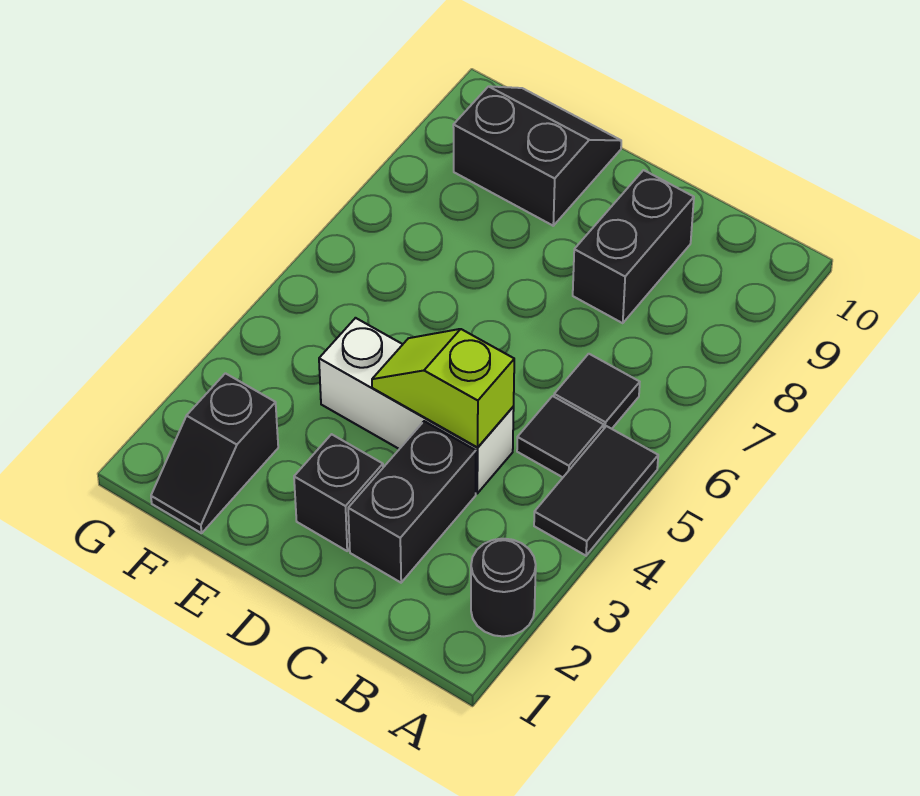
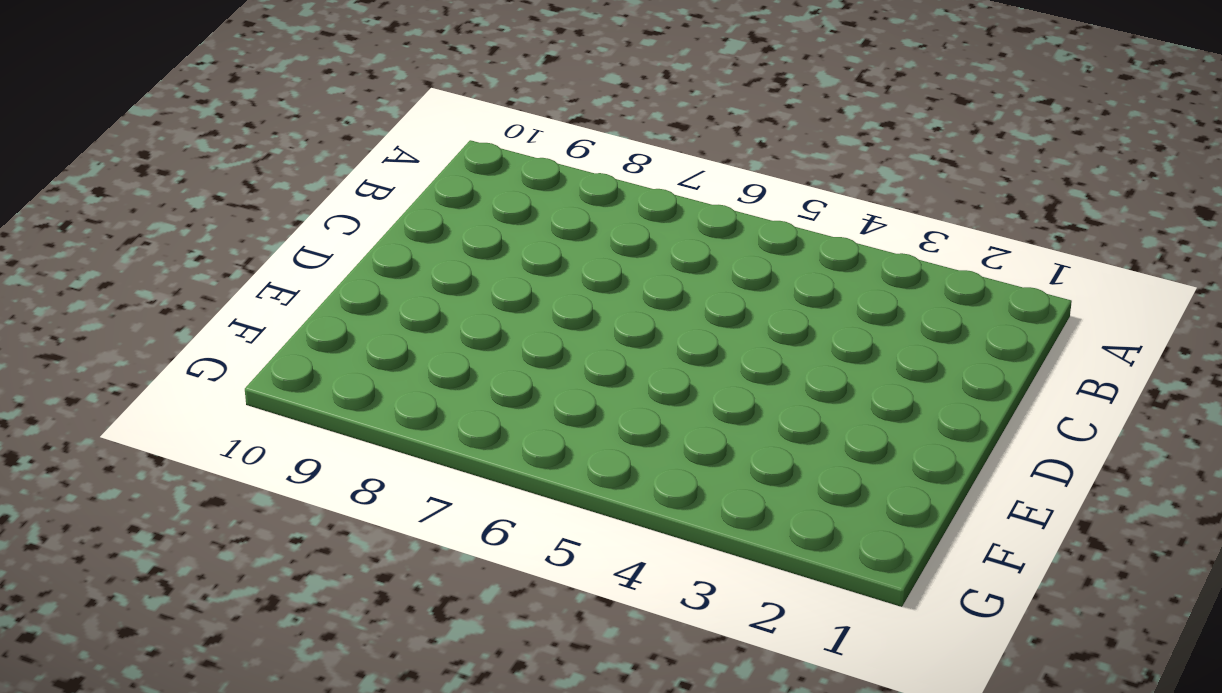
none -> black round brick A2 level 1
none -> black tile A4:A5 level 1

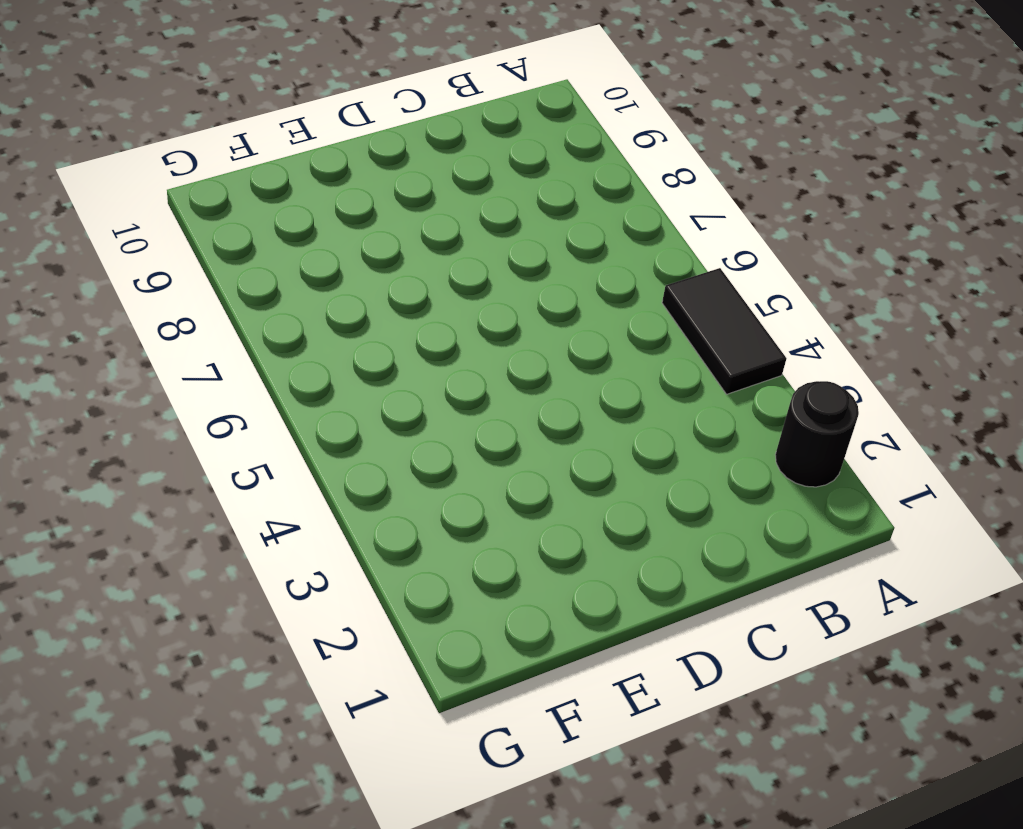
none -> black tile B5 level 1
none -> black tile B6 level 1

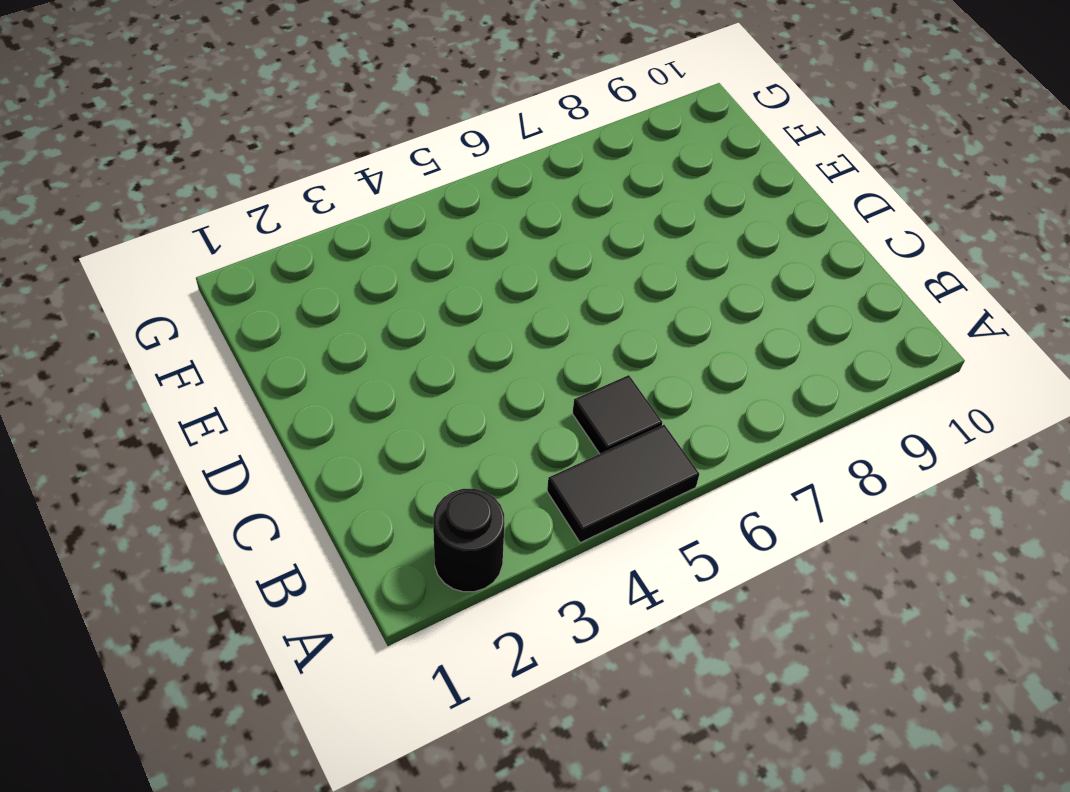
none -> black tile B6 level 1
none -> black brick C2:C3 level 1

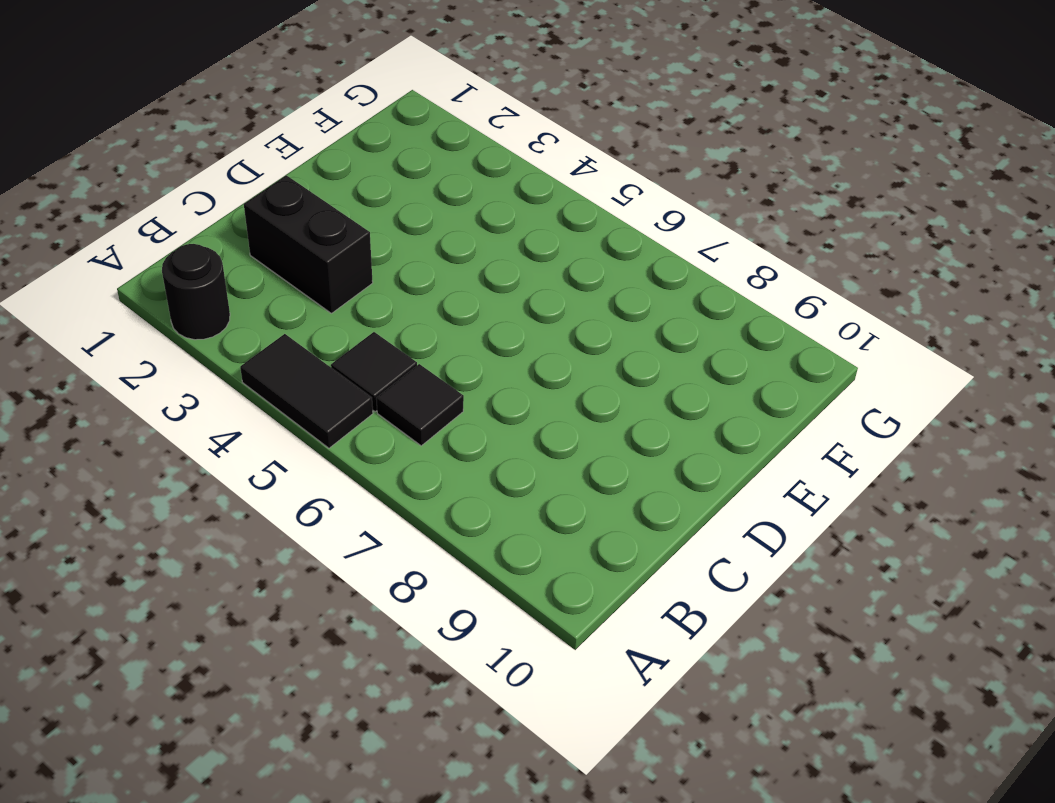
none -> white brick C4:E4 level 1
none -> black brick C8:C9 level 1

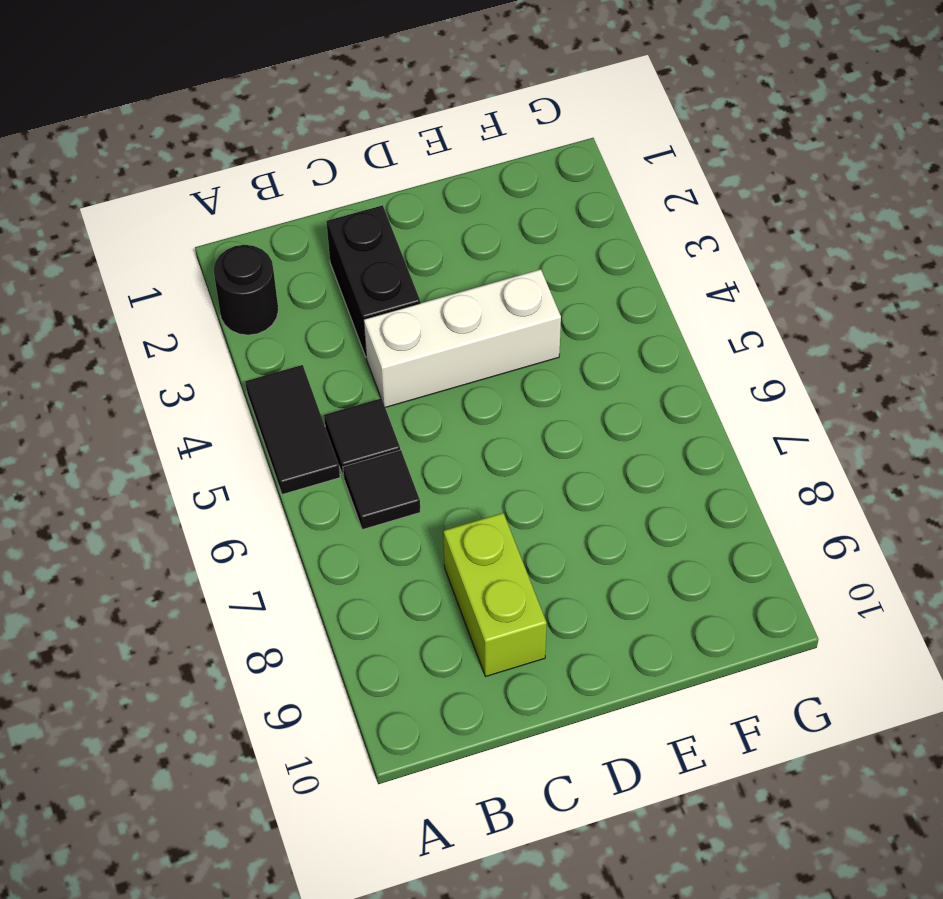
lime brick C8:C9 level 1 -> black brick C8:C9 level 1
none -> black brick D2 level 1
none -> black slope E9:F10 level 1 top 9

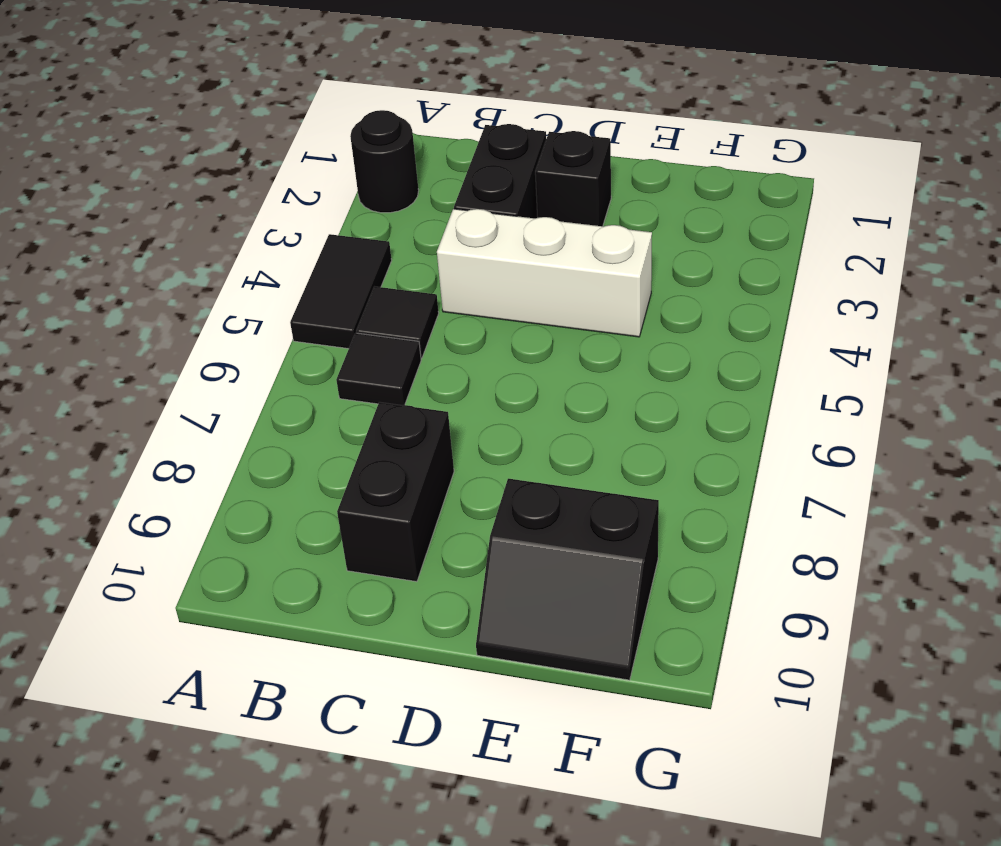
none -> black slope F1:F2 level 1 top 2
none -> lime slope C4:D4 level 2 top C

